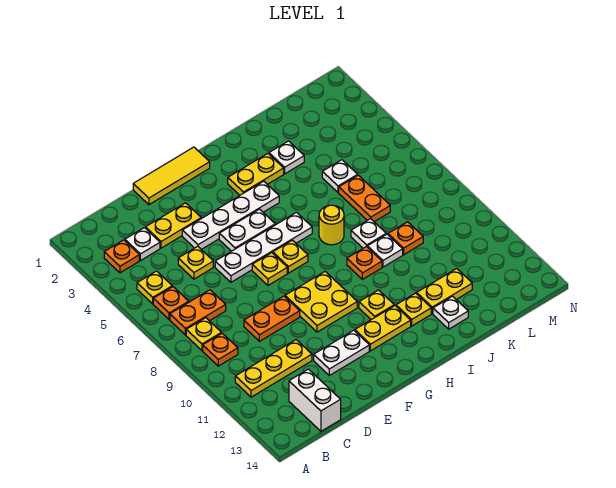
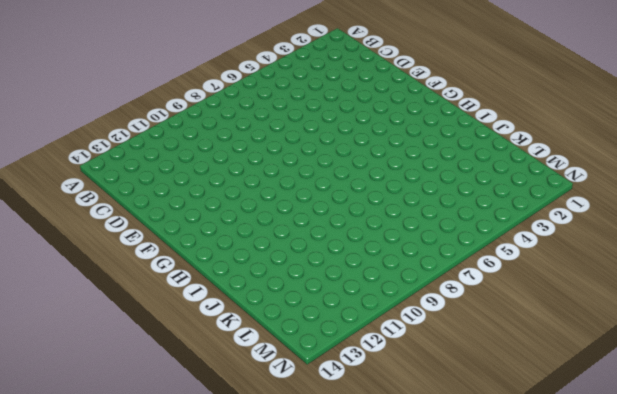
none -> orange plate B3 level 1
none -> yellow plate B5 level 1
none -> orange plate B6 level 1
none -> orange plate B7:C7 level 1

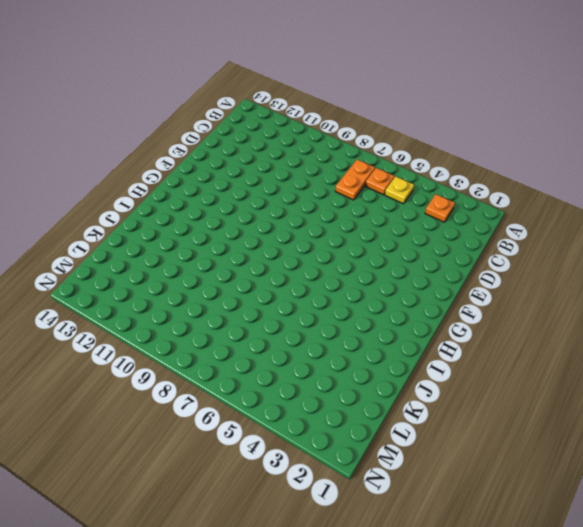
none -> yellow plate B8 level 1
none -> orange plate B9 level 1
none -> yellow plate B11:D11 level 1
none -> white plate C3 level 1

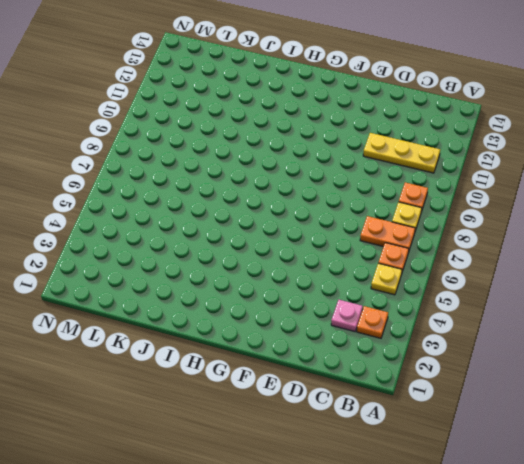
pink plate C3 level 1 -> white plate C3 level 1
none -> white brick C13:C14 level 1
none -> yellow plate D3:E3 level 1
none -> yellow plate D5 level 1
none -> orange plate D9:E9 level 1

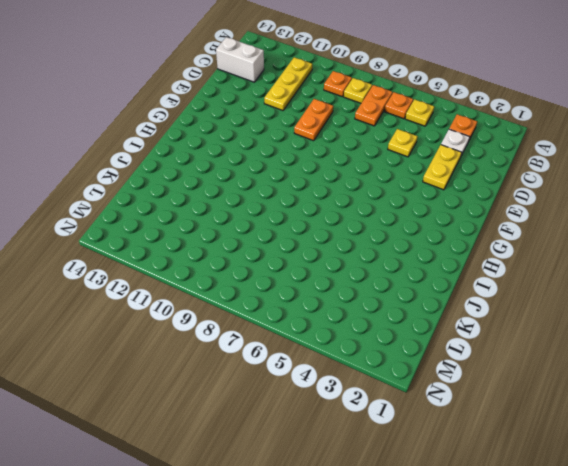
none -> yellow tile E1:G1 level 1
none -> white plate E4:H4 level 1
none -> white plate E6:H6 level 1
none -> white plate E12:F12 level 1

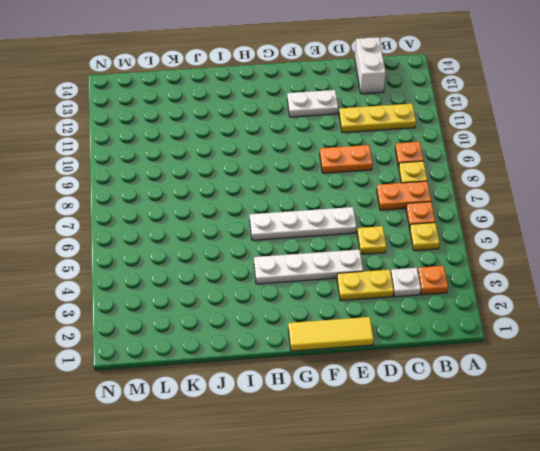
none -> white plate F5:G5 level 1
none -> yellow plate F7 level 1
none -> yellow plate F9:G10 level 1
none -> yellow plate G7 level 1

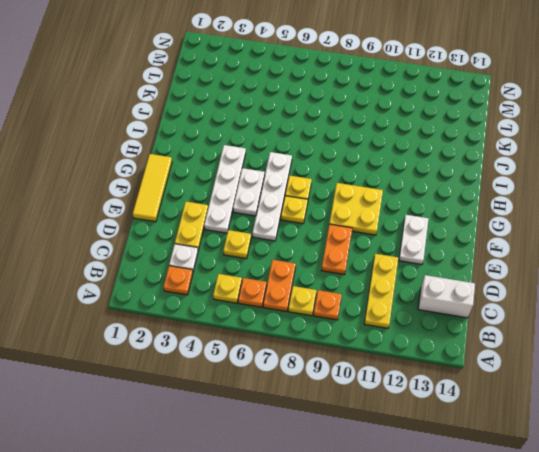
none -> yellow plate G12:H12 level 1
none -> yellow plate H3:I3 level 1
none -> yellow plate H11 level 1
none -> yellow round brick I7 level 1

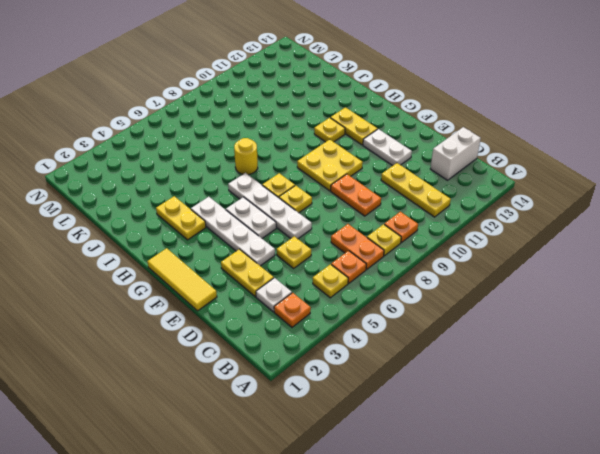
none -> orange plate I9 level 1
none -> yellow plate I12 level 1
none -> white plate J3 level 1
none -> white plate J8 level 1

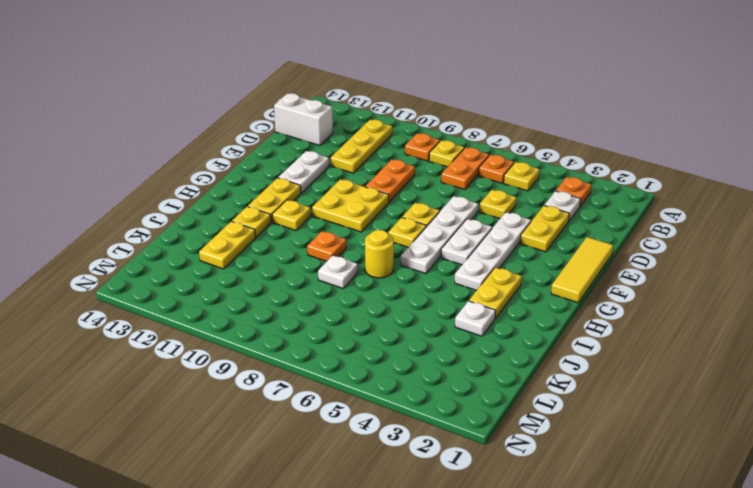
none -> white plate J9 level 1
none -> white plate J13 level 1
none -> white plate K5 level 1
none -> orange plate K6:K7 level 1

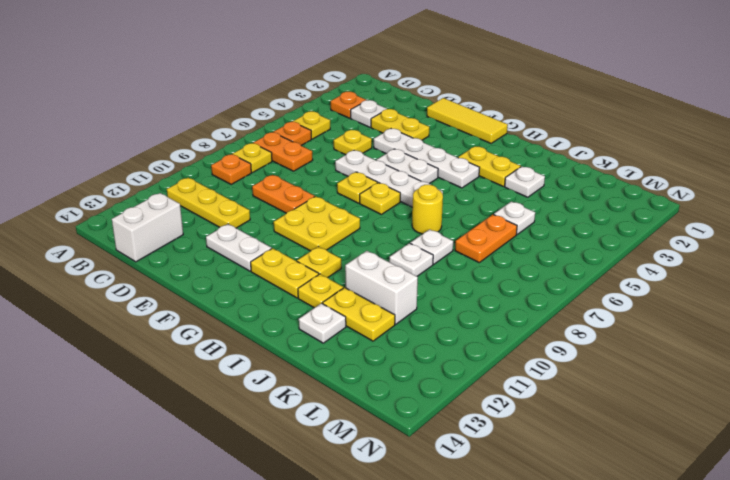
white brick J11:K11 level 1 -> none
none -> orange plate I9 level 1
none -> orange plate K9 level 1

